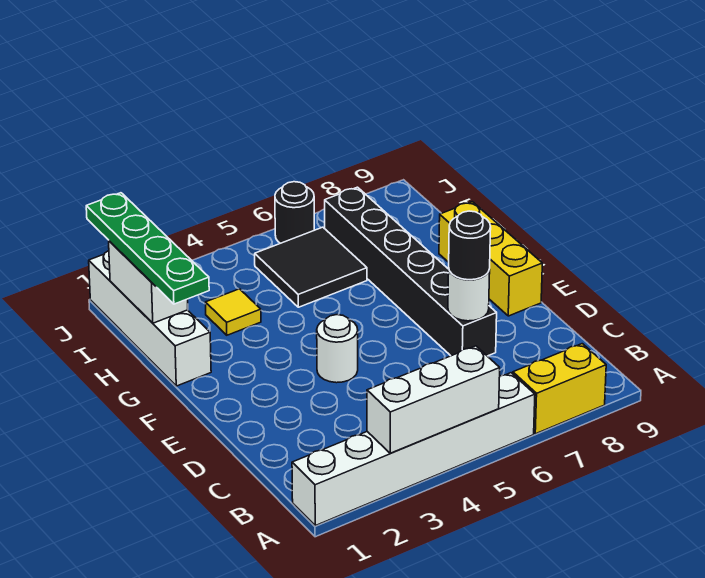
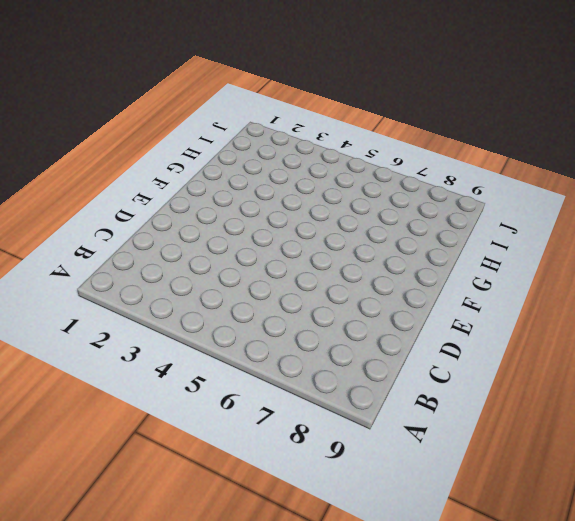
none -> white brick A1:A6 level 1
none -> yellow brick A7:A8 level 1
none -> black brick D7:I7 level 1

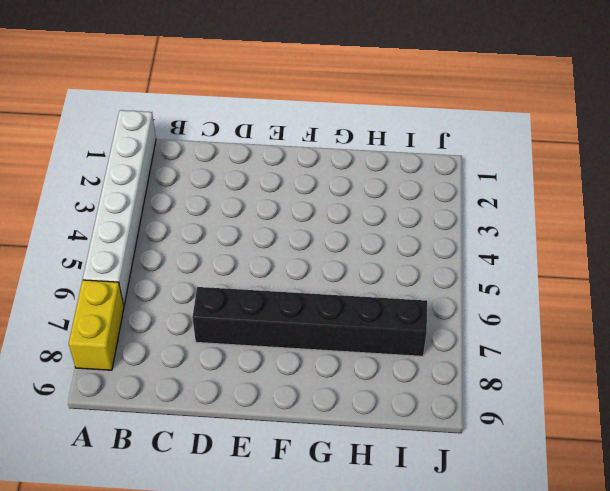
none -> white round brick E4 level 1
none -> yellow brick E9:G9 level 1
none -> white brick G1:J1 level 1

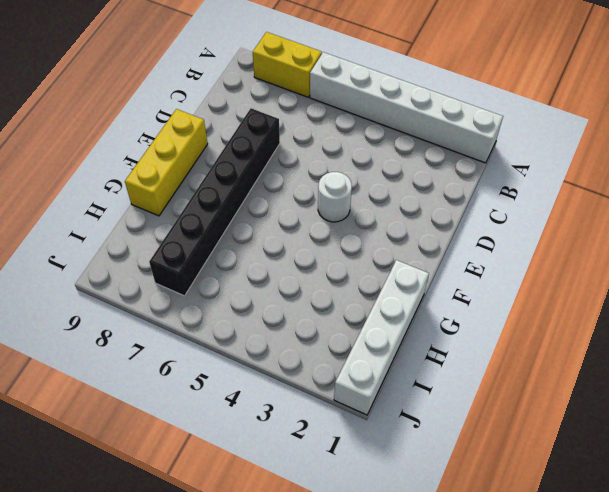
none -> yellow tile H3 level 1
none -> black tile H5:I6 level 1
none -> black round brick J6 level 1

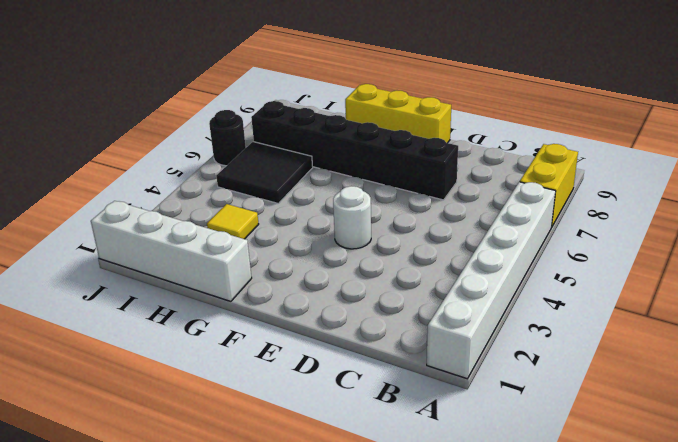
none -> white brick A3:A5 level 2
none -> white round brick D7 level 2
none -> white brick H1:I1 level 2

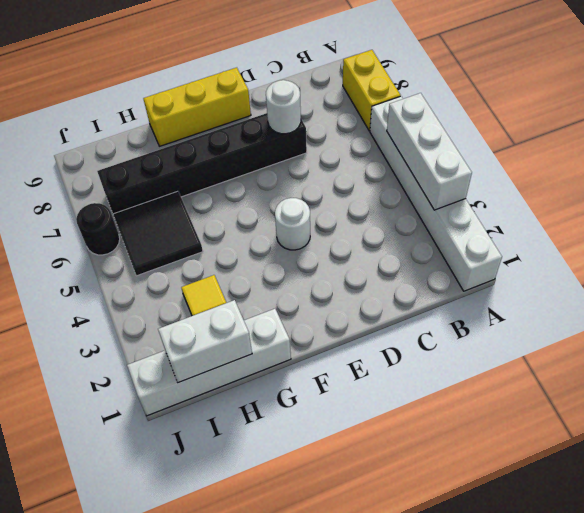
none -> black round brick D7 level 3
none -> green plate G1:J1 level 3

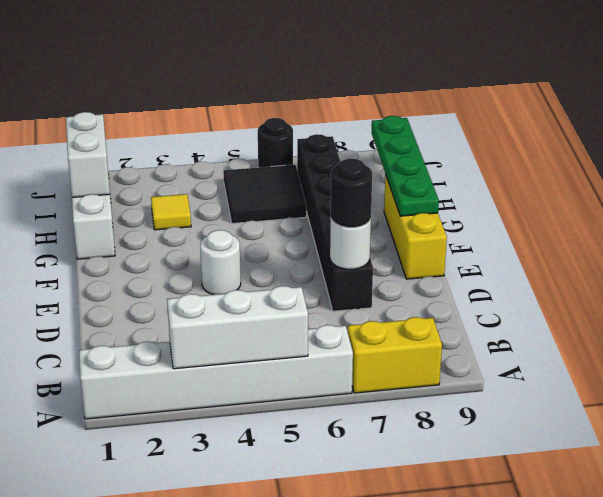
green plate F9:I9 level 2 -> green plate G1:J1 level 3

